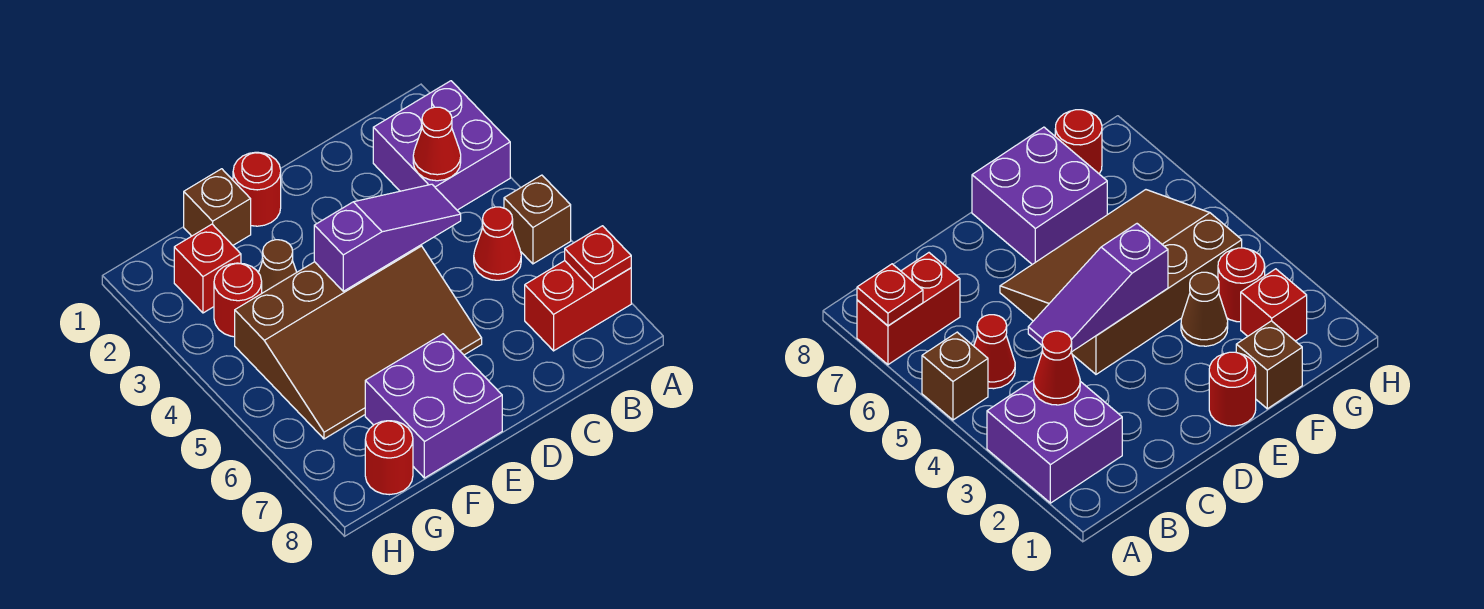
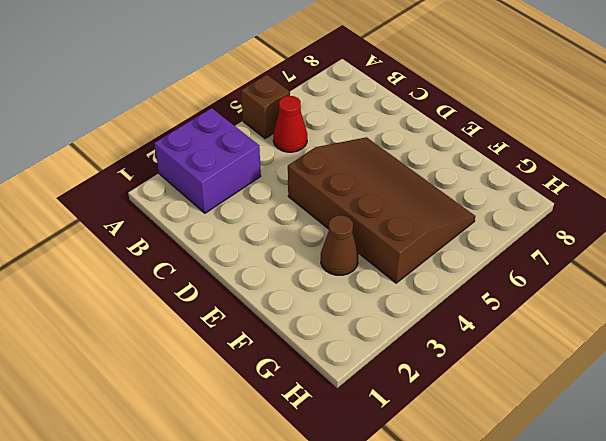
none -> red brick A7:B7 level 1
none -> red round brick E1 level 1
none -> purple brick E7:F8 level 1

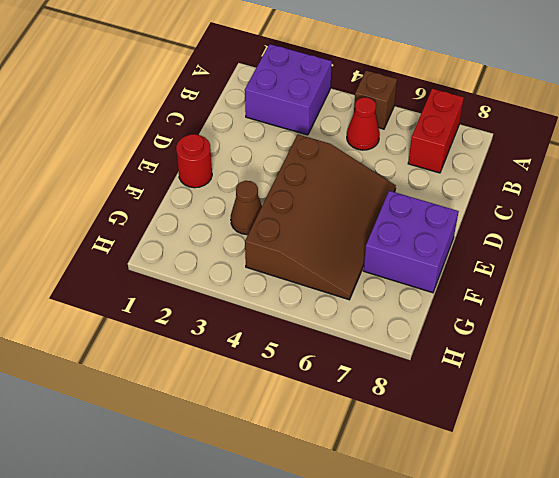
none -> brown brick F1 level 1
none -> red brick G2 level 1
none -> red round brick G3 level 1

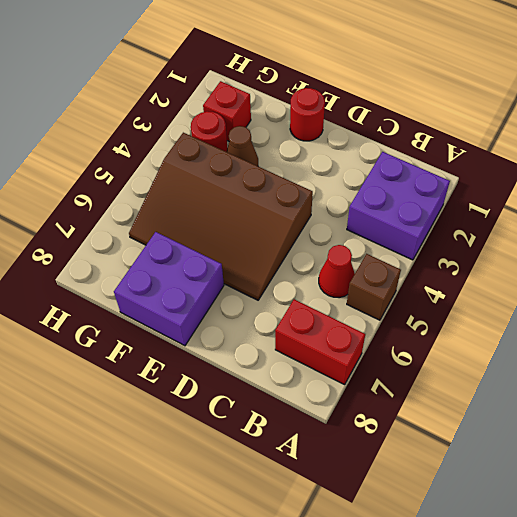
none -> brown brick F1 level 1
none -> red round brick G8 level 1
none -> red plate A7 level 2

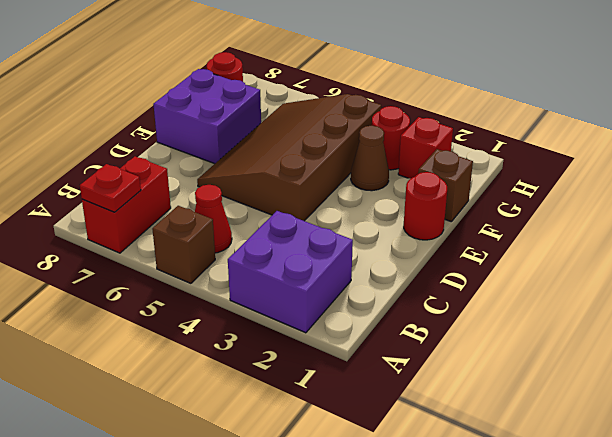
none -> red cone B3 level 2
none -> purple slope C4:E4 level 2 top E

